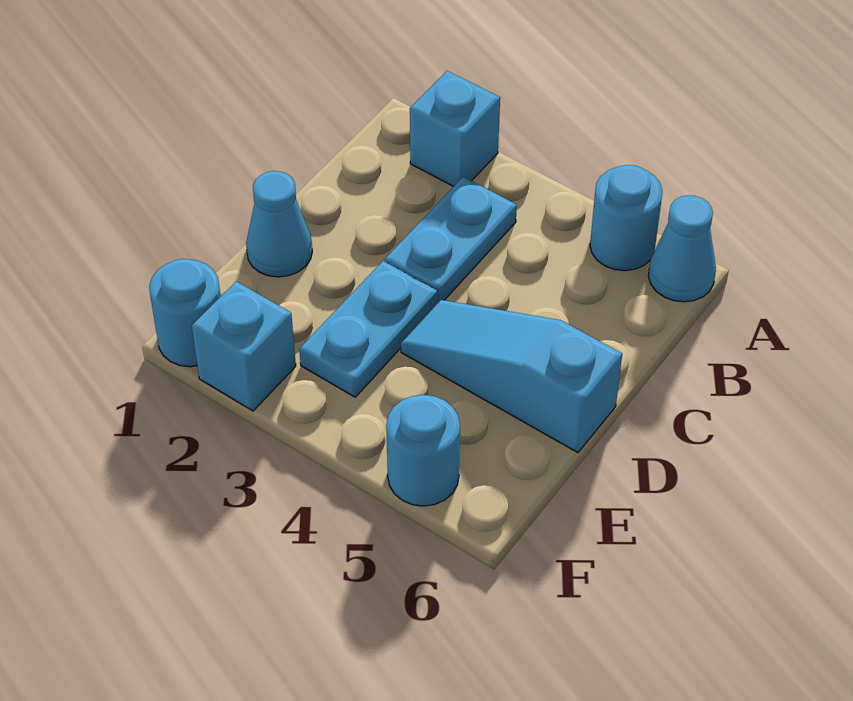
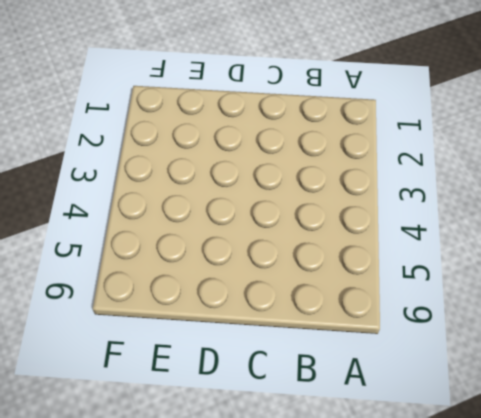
none -> cyan brick A2 level 1
none -> cyan round brick A5 level 1

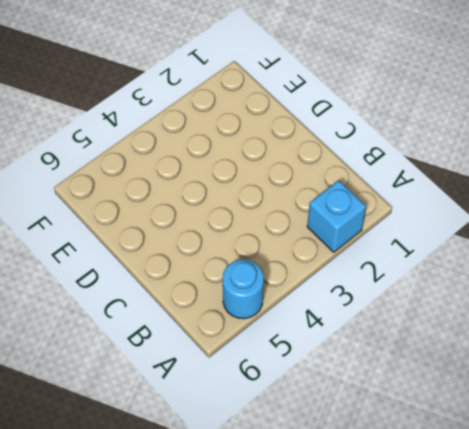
none -> cyan cone A6 level 1
none -> cyan plate B3:C3 level 1

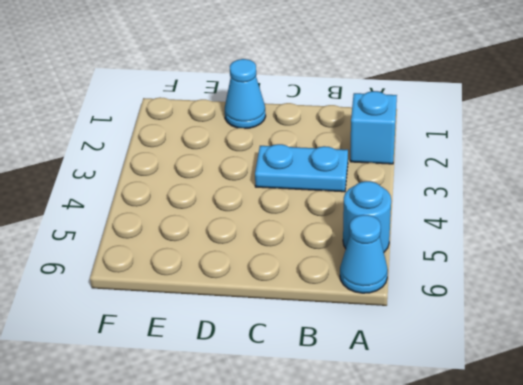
none -> cyan plate D3:E3 level 1
none -> cyan slope D4:D6 level 1 top 6

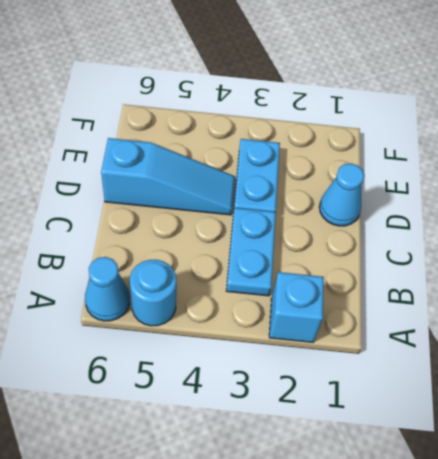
none -> cyan round brick F1 level 1
none -> cyan brick F2 level 1

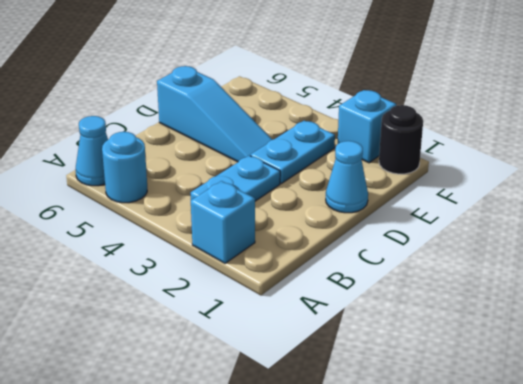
black round brick F1 level 1 -> cyan round brick F1 level 1
none -> cyan round brick F5 level 1

